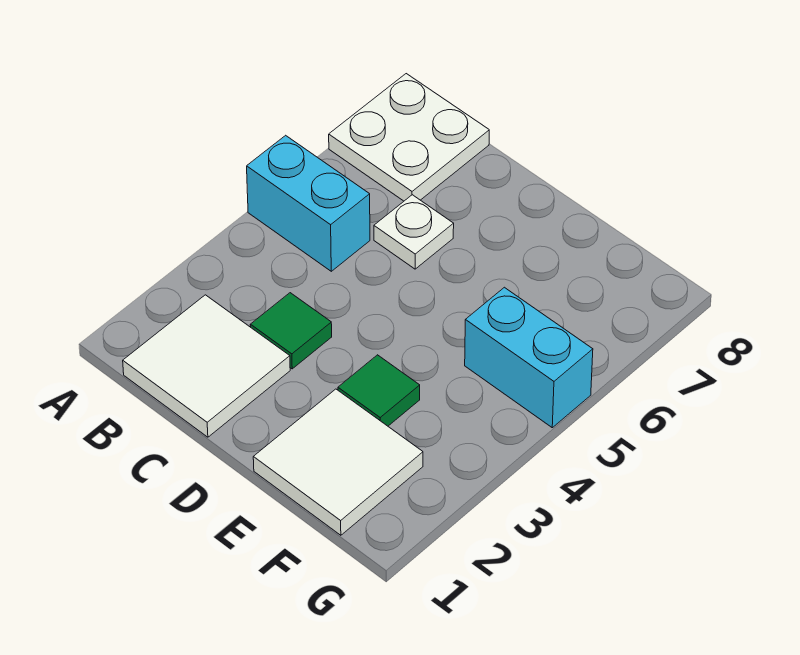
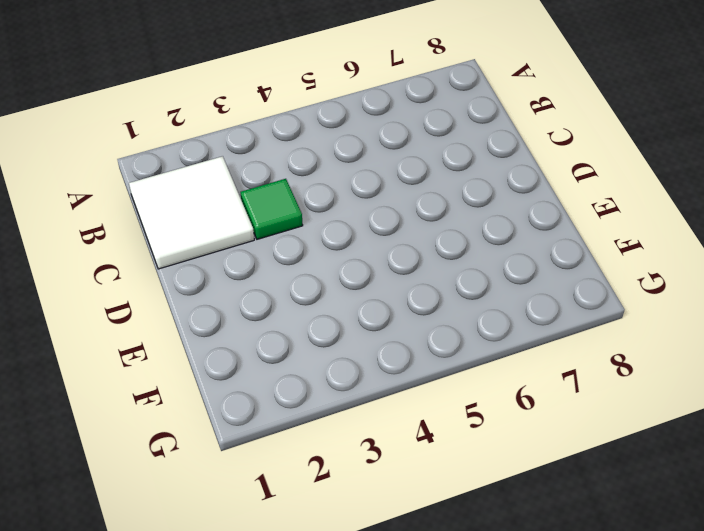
none -> cyan brick A5:B5 level 1
none -> white plate A7:B8 level 1

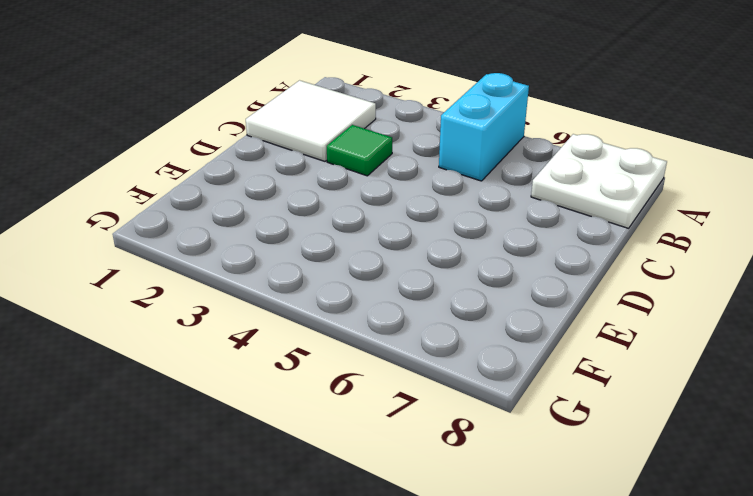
none -> white plate C6 level 1
none -> white tile E1:F2 level 1

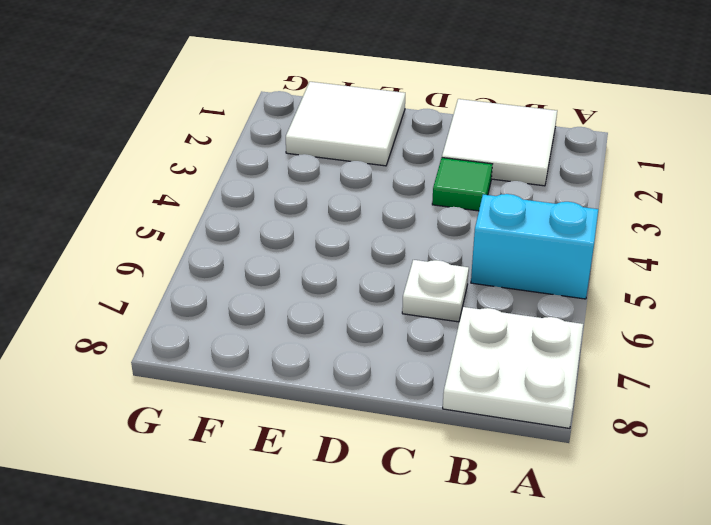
none -> green tile E3 level 1
none -> cyan brick F5:G5 level 1

